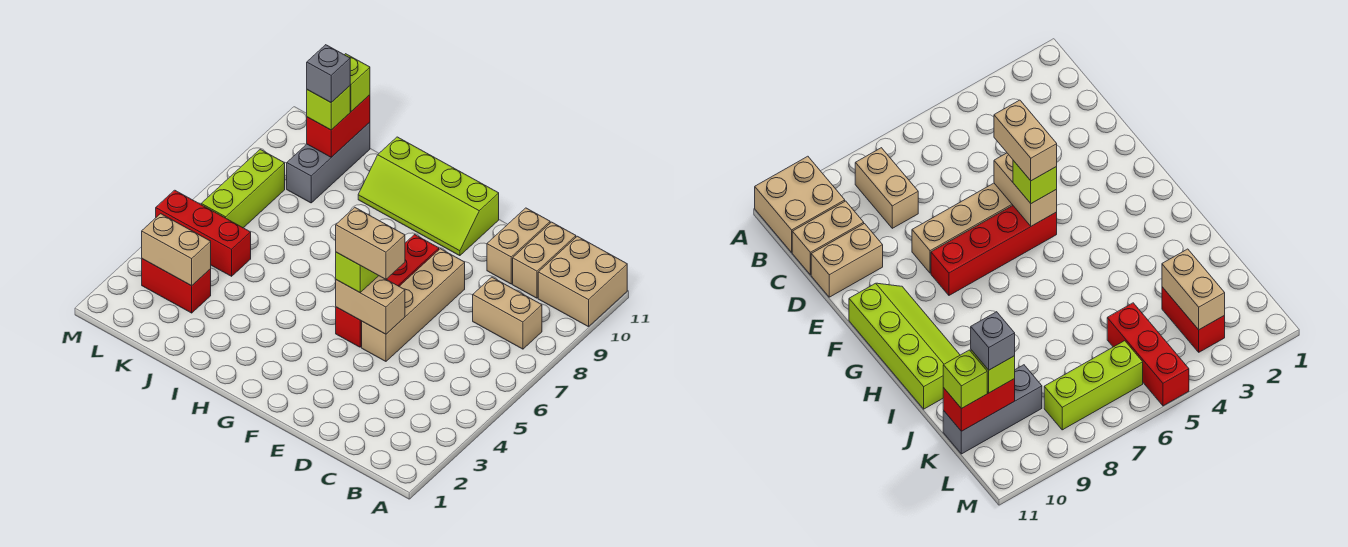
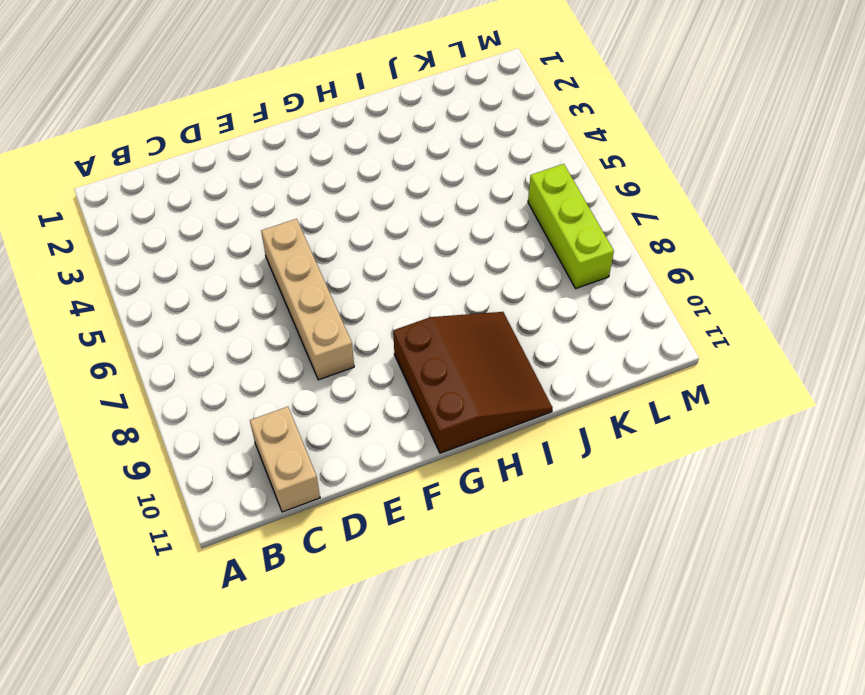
brown slope G9:I11 level 1 top G -> lime slope F10:I11 level 1 top 11
none -> tan brick A10:B11 level 1
none -> tan brick B8:C8 level 1
none -> tan brick D10:D11 level 1

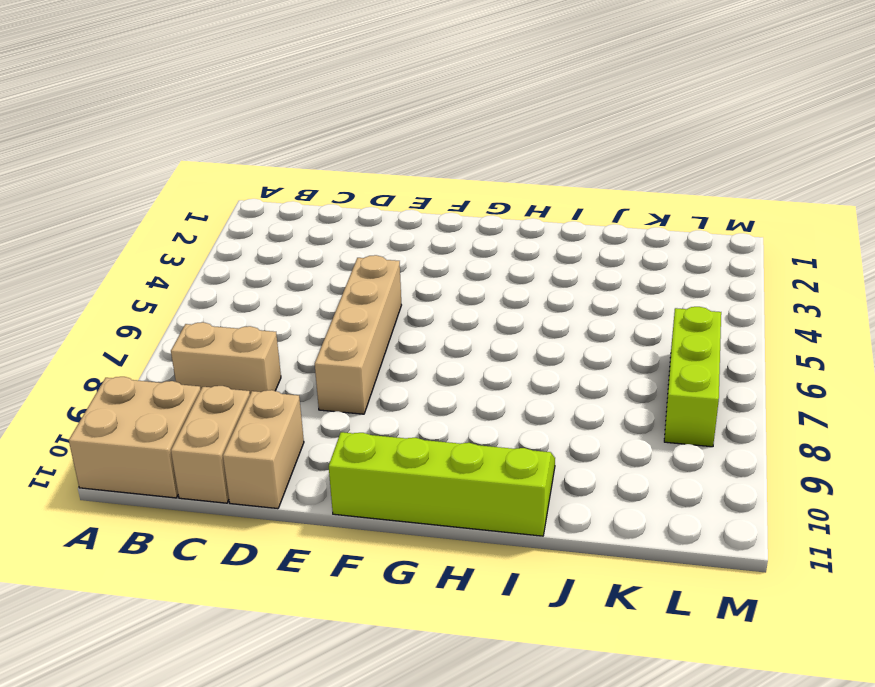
none -> red brick F5:F8 level 1
none -> red brick K3:L3 level 1
none -> red brick K5:M5 level 1

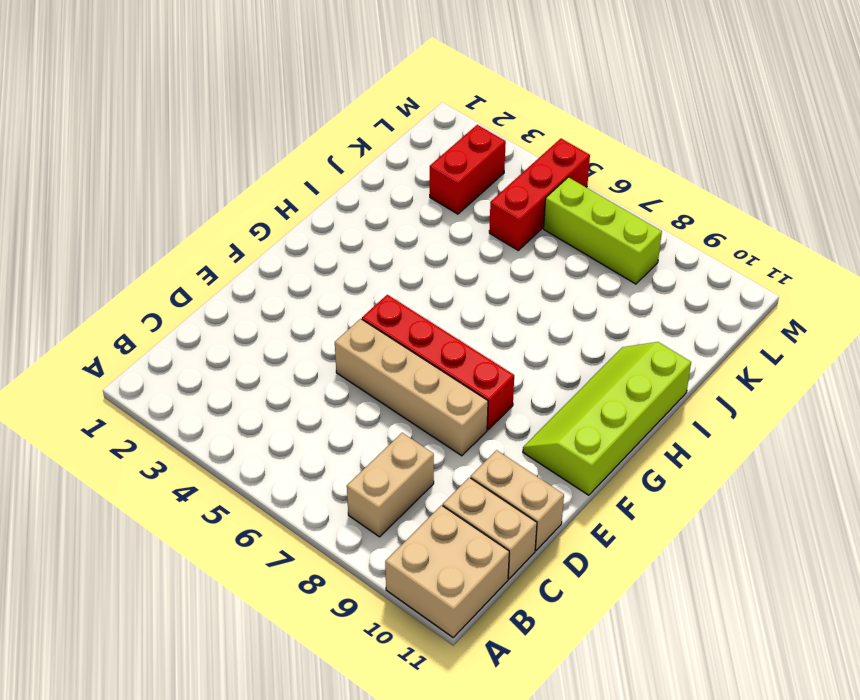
none -> grey brick K9:K11 level 1
none -> tan brick E5:F5 level 2
none -> tan brick K3:L3 level 2

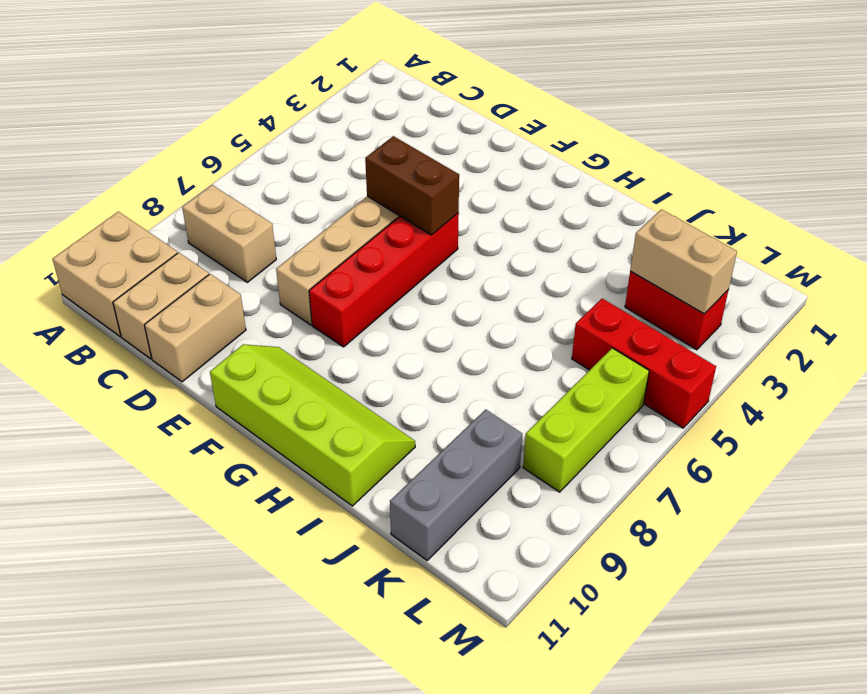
brown brick E5:F5 level 2 -> tan brick E5:F5 level 2
none -> red brick K10:K11 level 2
none -> lime brick F5 level 3
none -> lime brick K10 level 3

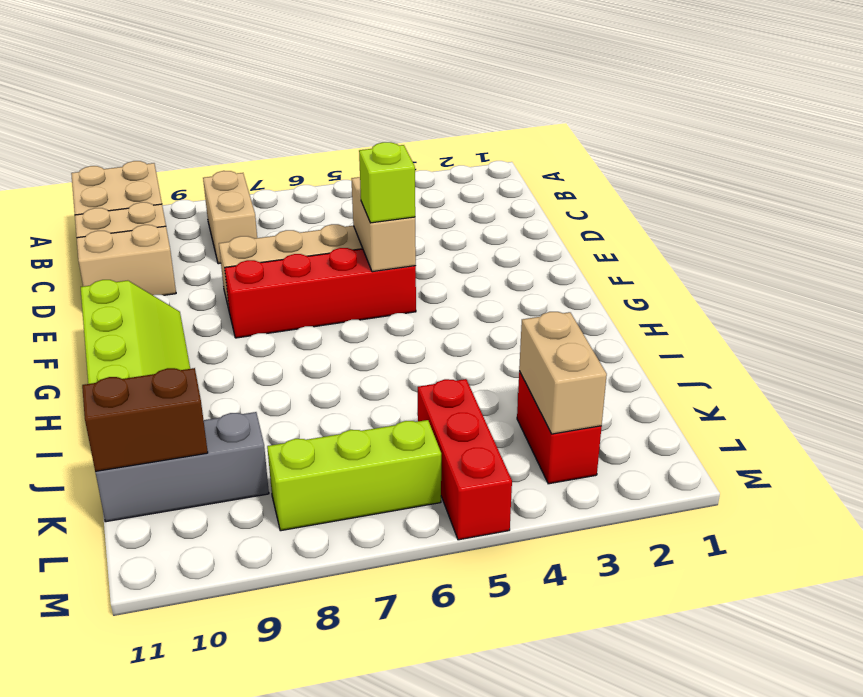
brown brick K10:K11 level 2 -> red brick K10:K11 level 2
none -> lime brick K10 level 3
none -> lime brick K11 level 3
none -> tan brick E5:F5 level 4

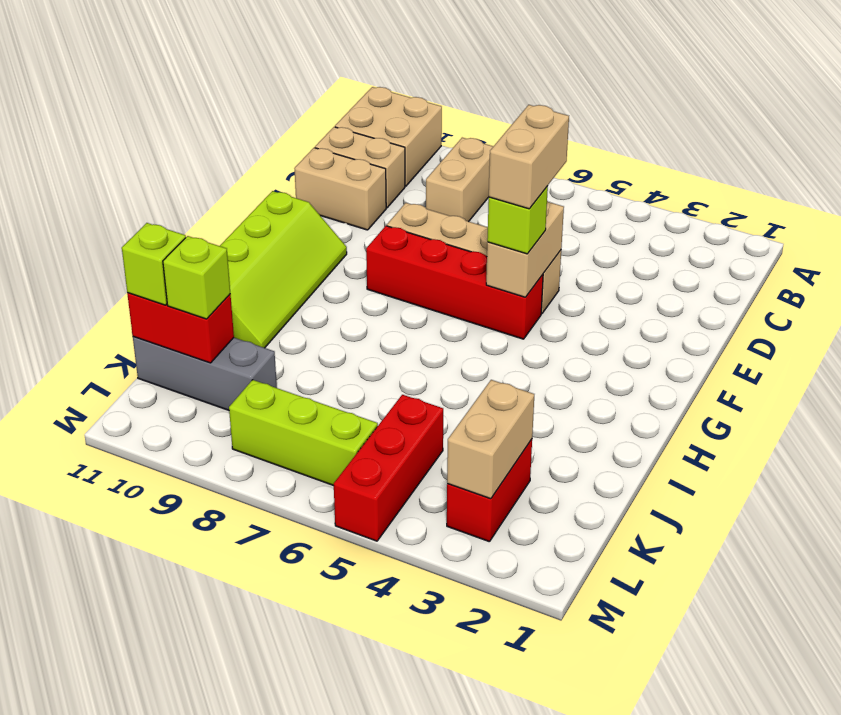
none -> grey brick K10 level 4

